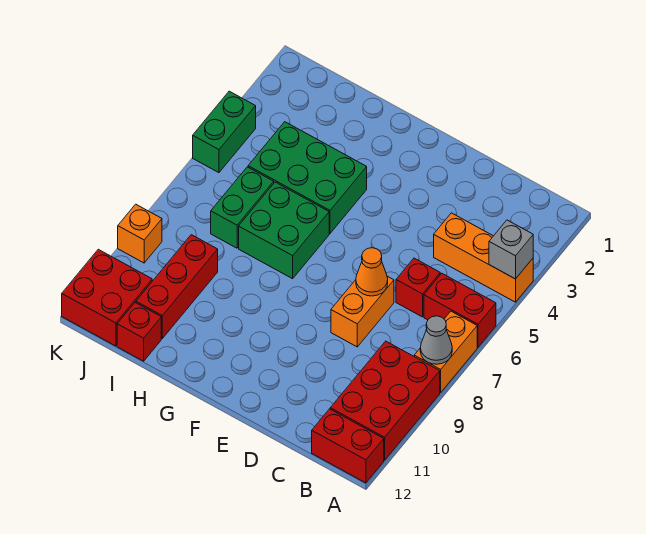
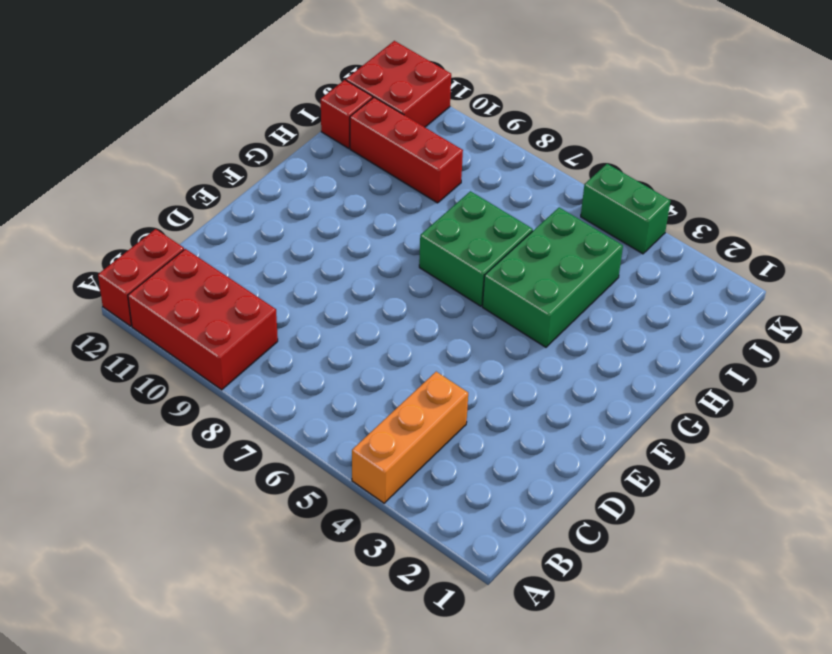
none -> red brick A6:B6 level 1
none -> orange brick A7:A8 level 1
none -> red brick C6 level 1

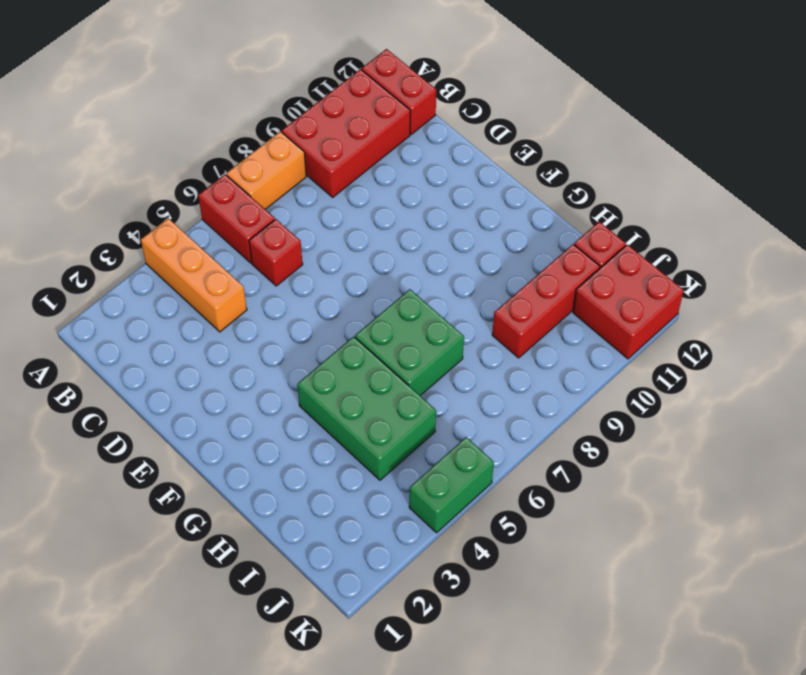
none -> orange brick D7:D8 level 1
none -> green brick I6:I7 level 1
none -> orange brick K9 level 1

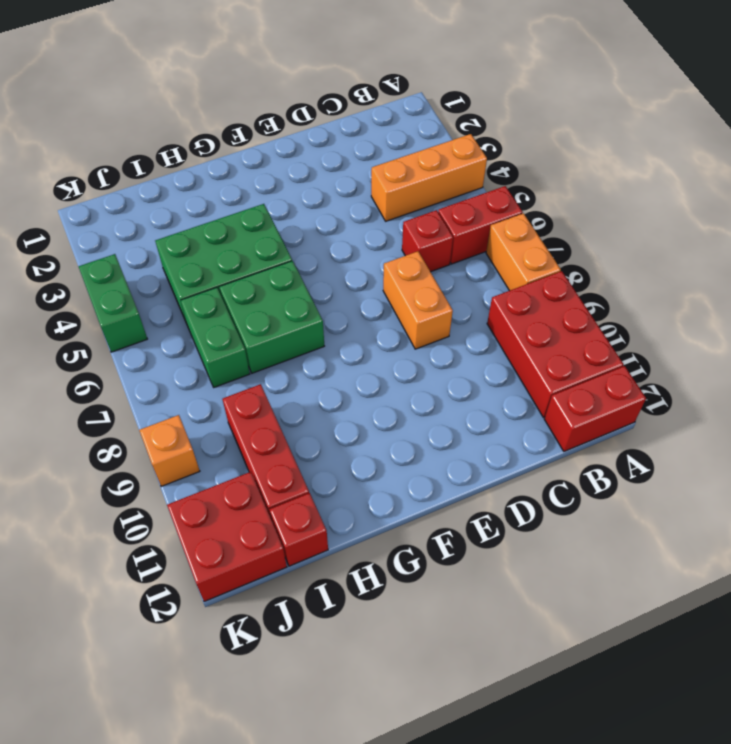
none -> grey brick A4 level 2
none -> grey cone A8 level 2
none -> orange cone D7 level 2

